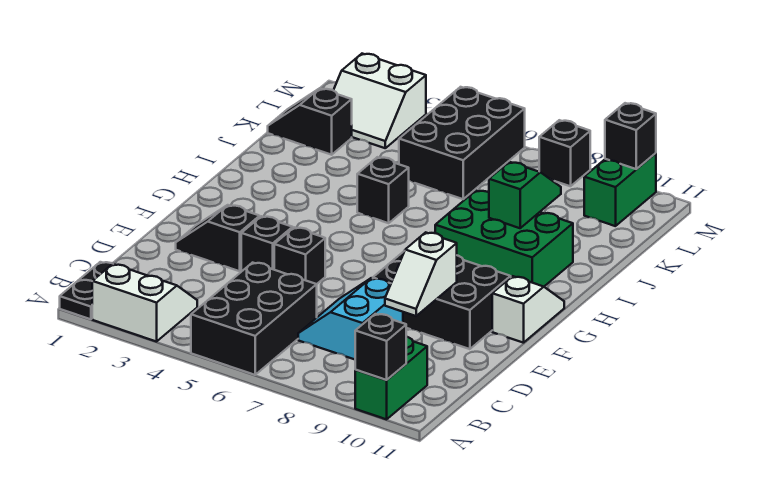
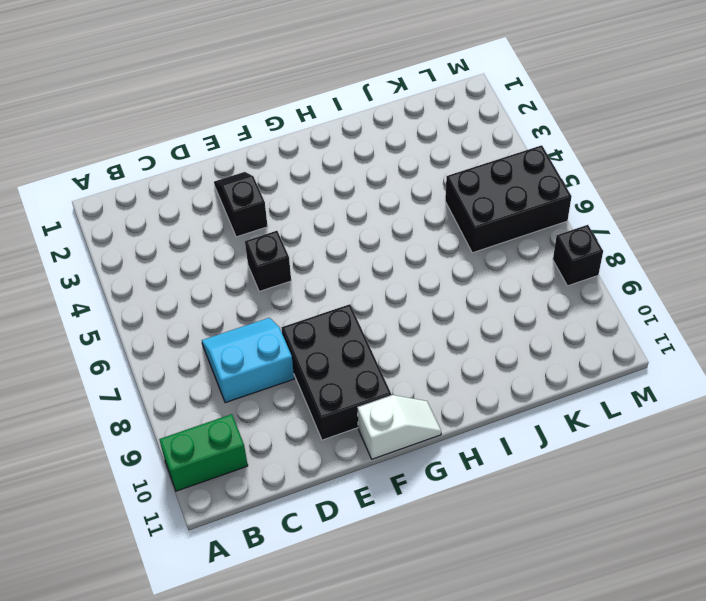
none -> black plate A1:B1 level 1
none -> white slope A2:B3 level 1 top A
none -> black brick A5:C6 level 1

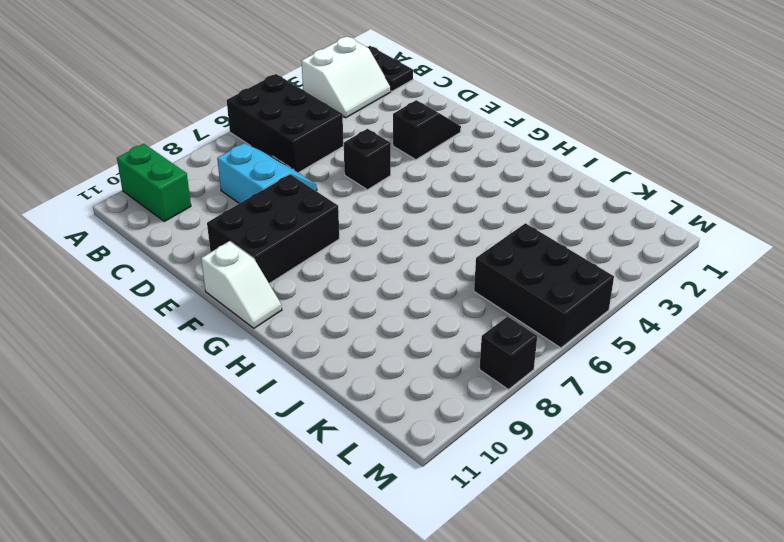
none -> black brick E4 level 1
none -> green brick H8:I10 level 1
none -> black brick I5 level 1

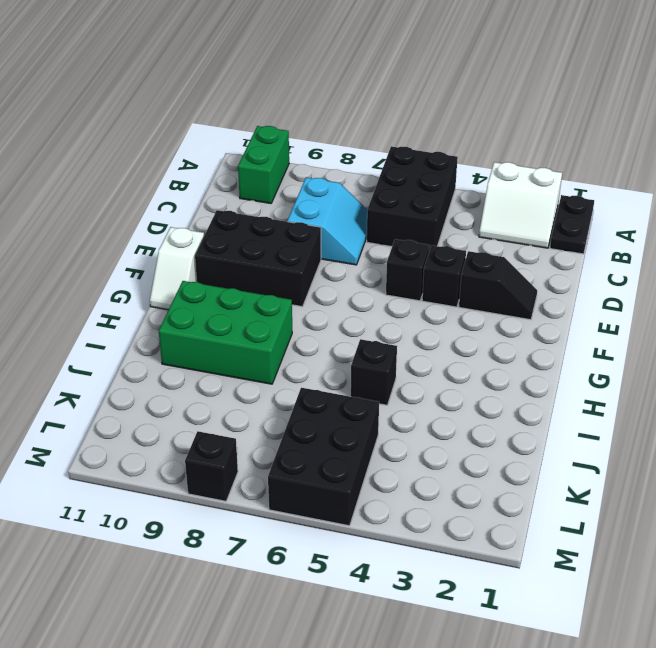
none -> black slope K1:K2 level 1 top 2
none -> white slope L2:M3 level 1 top M
none -> green brick L10:M10 level 1

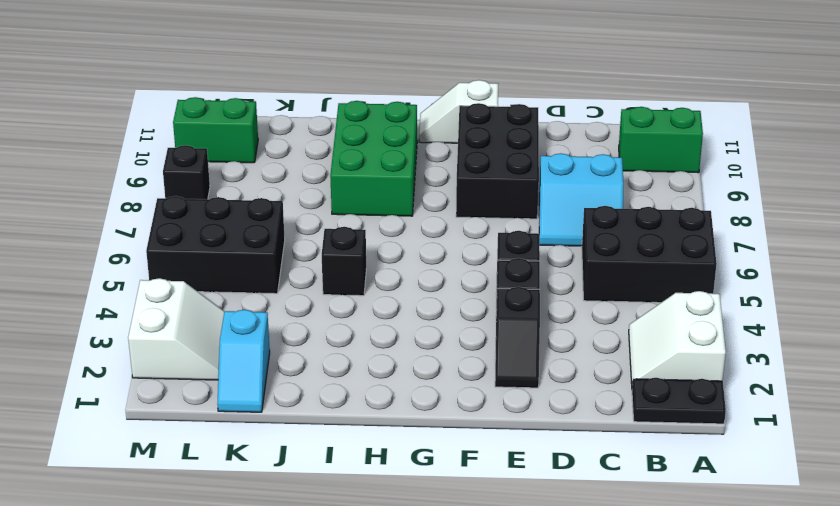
cyan slope K1:K2 level 1 top 2 -> black slope K1:K2 level 1 top 2
none -> black brick A10 level 2
none -> white slope D9:E9 level 2 top E
none -> green slope I9:J9 level 2 top I

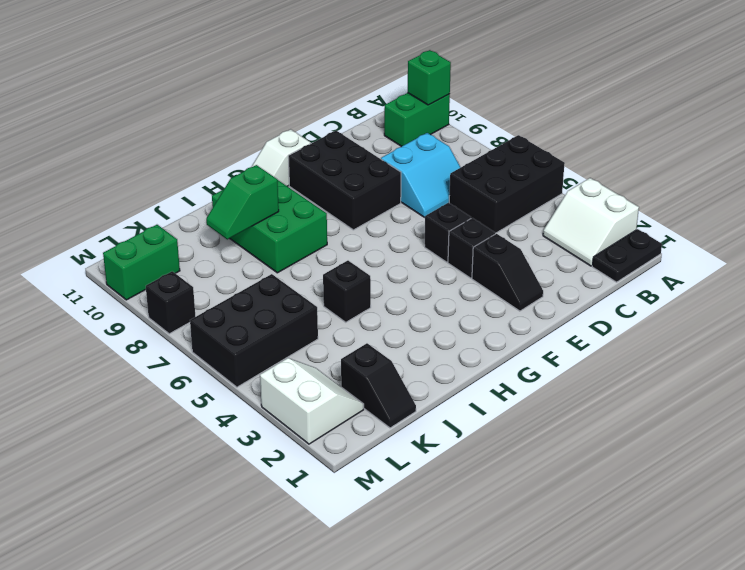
green brick A10 level 2 -> black brick A10 level 2
none -> white slope D9:E9 level 2 top E
none -> black brick M10 level 2

